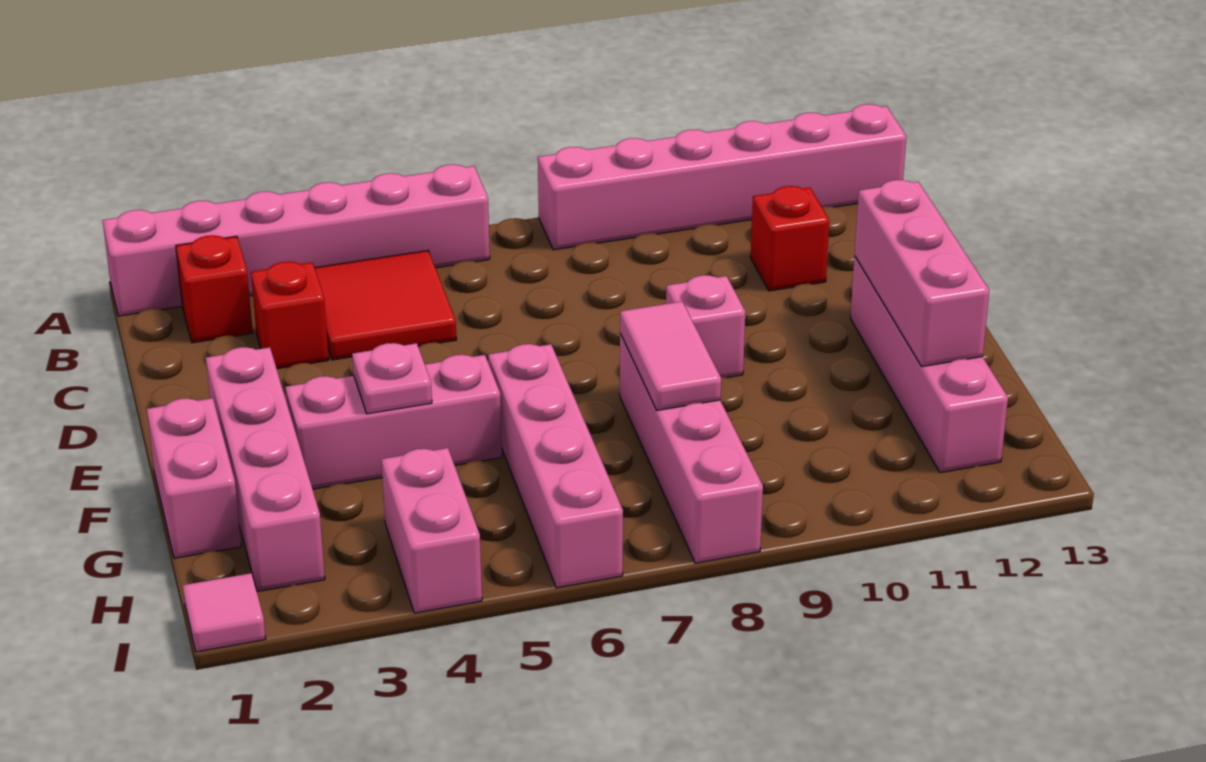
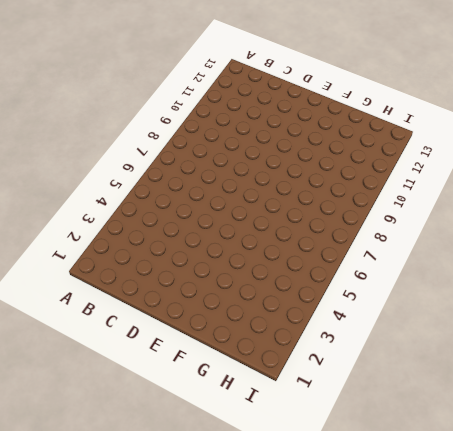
none -> pink brick A1:A6 level 1
none -> pink brick A8:A13 level 1
none -> red brick B2 level 1

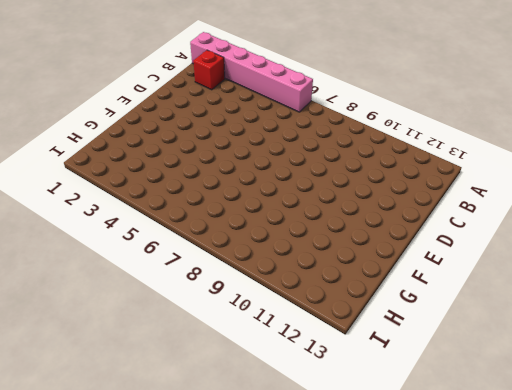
none -> pink brick A8:A13 level 1
none -> red tile B4:C5 level 1
none -> red brick C3 level 1

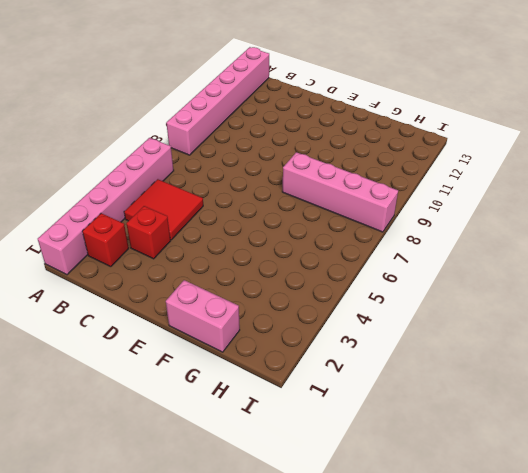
none -> red brick C11 level 1
none -> pink brick E2:H2 level 1
none -> pink brick E9 level 1

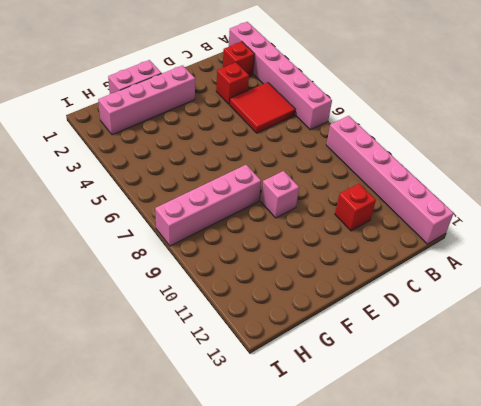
none -> pink brick E12:H12 level 1
none -> pink brick F3:F5 level 1
none -> pink brick F6:I6 level 1

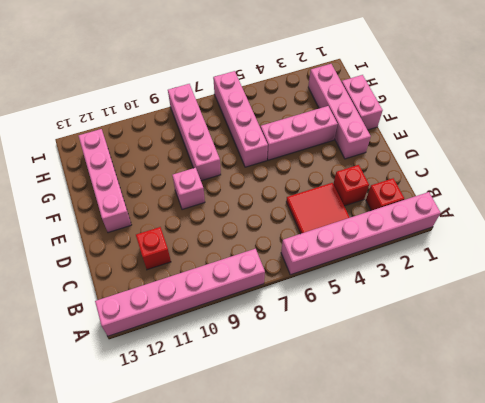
none -> pink brick H4:I4 level 1
none -> pink tile I1 level 1
none -> pink brick E12:G12 level 2

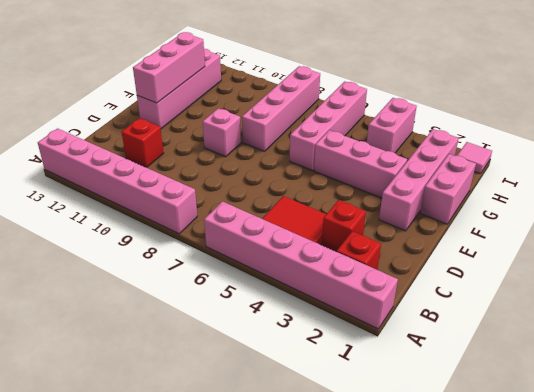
none -> pink plate F4 level 2
none -> pink tile F8:G8 level 2

